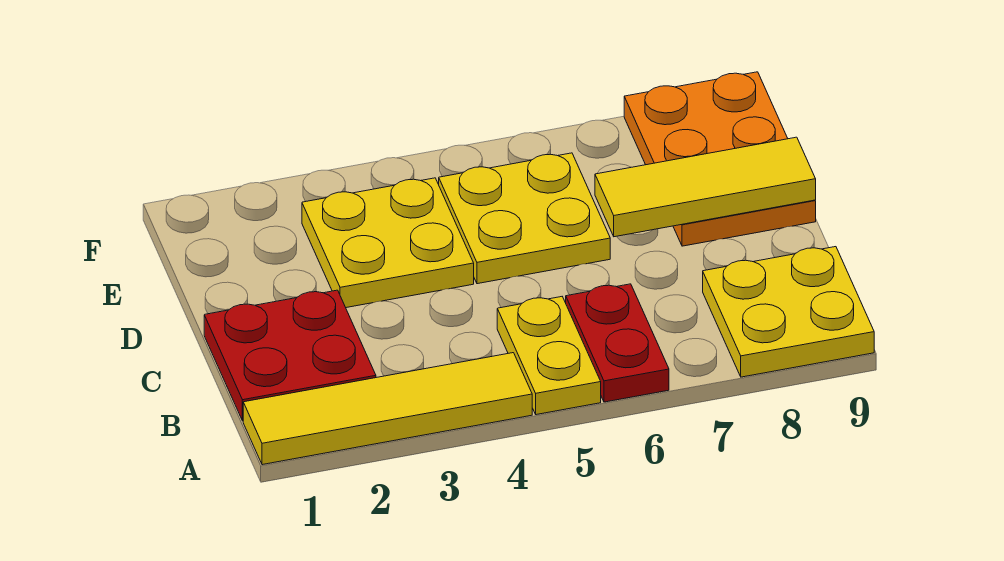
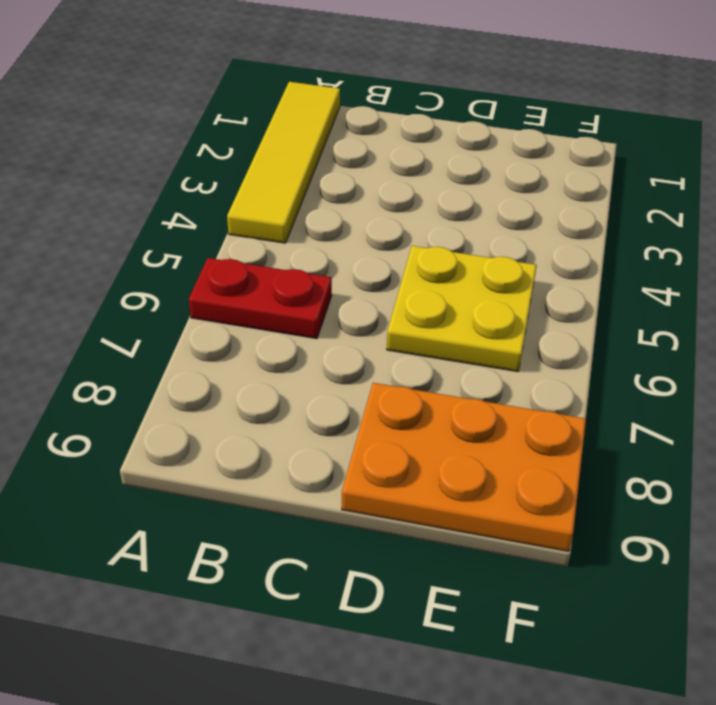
none -> yellow plate A5:B5 level 1
none -> yellow plate A8:B9 level 1

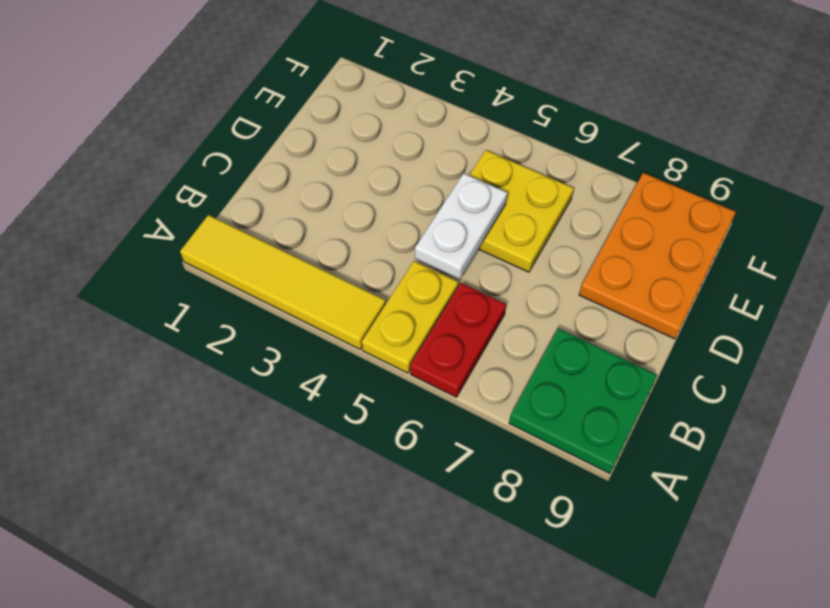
green plate A8:B9 level 1 -> yellow plate A8:B9 level 1
white plate C5:D5 level 2 -> none
none -> red plate B1:C2 level 1
none -> yellow plate D3:E4 level 1

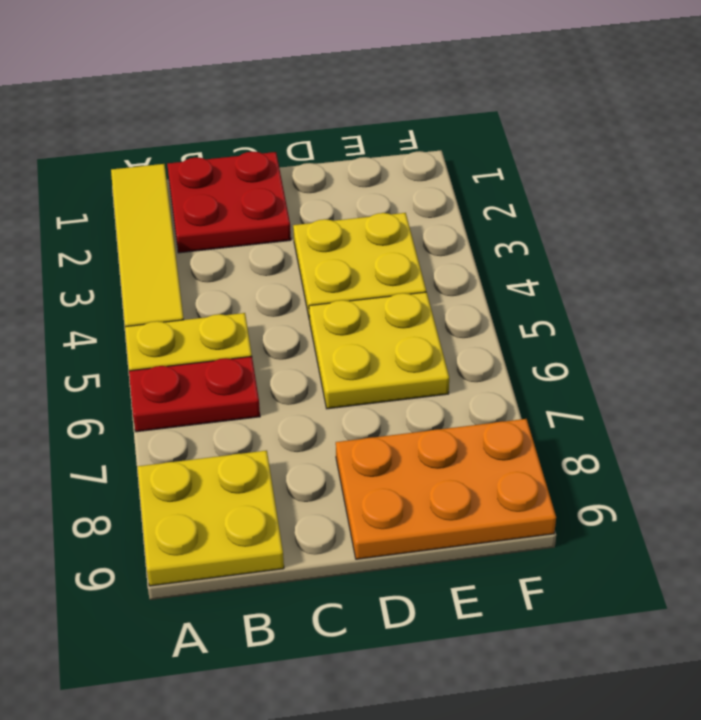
none -> yellow tile D7:D9 level 2

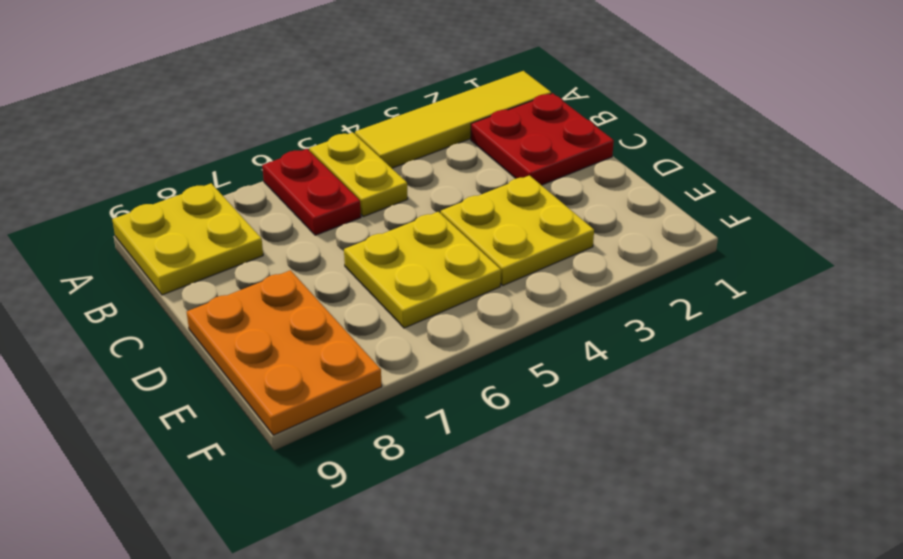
none -> yellow tile D7:D9 level 2

